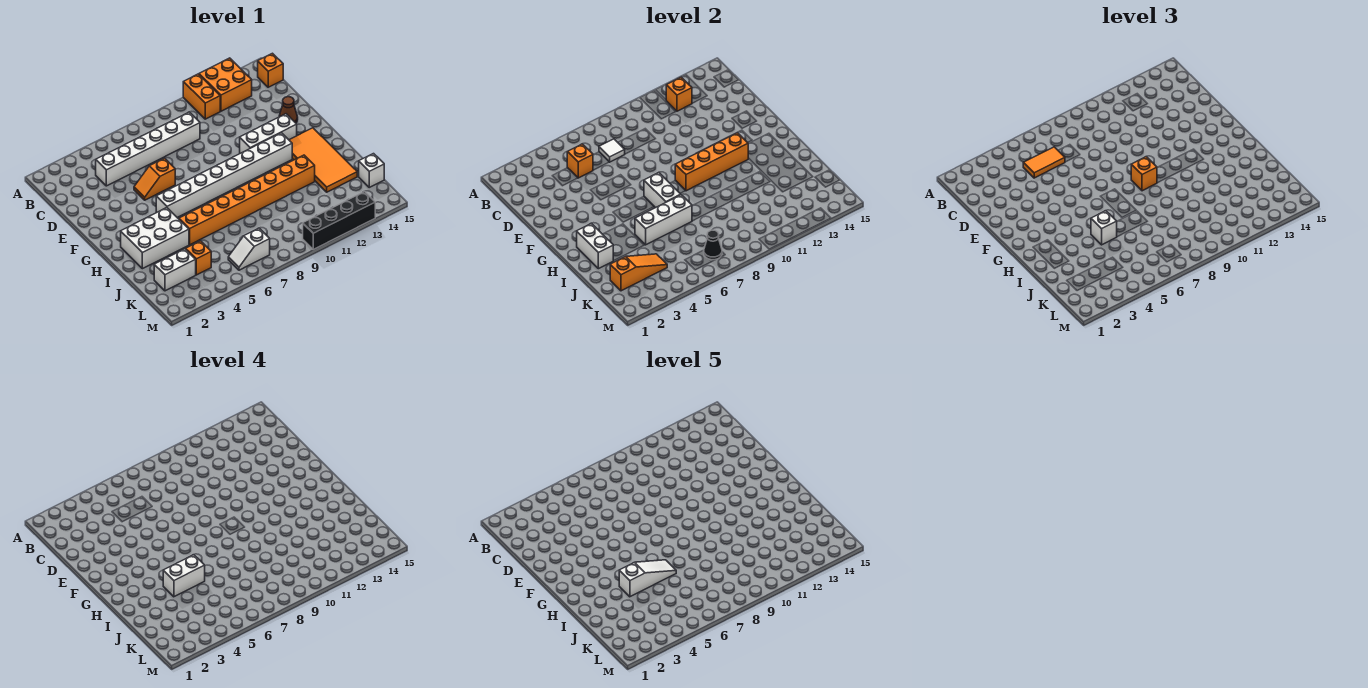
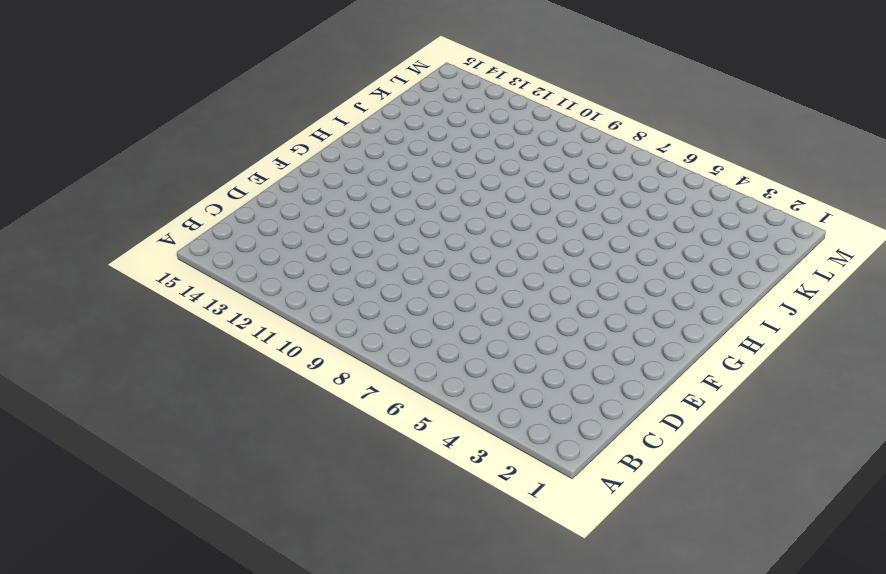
none -> orange brick A11:B11 level 1
none -> orange brick A12:B13 level 1
none -> orange brick B15 level 1
none -> white brick C4:C9 level 1

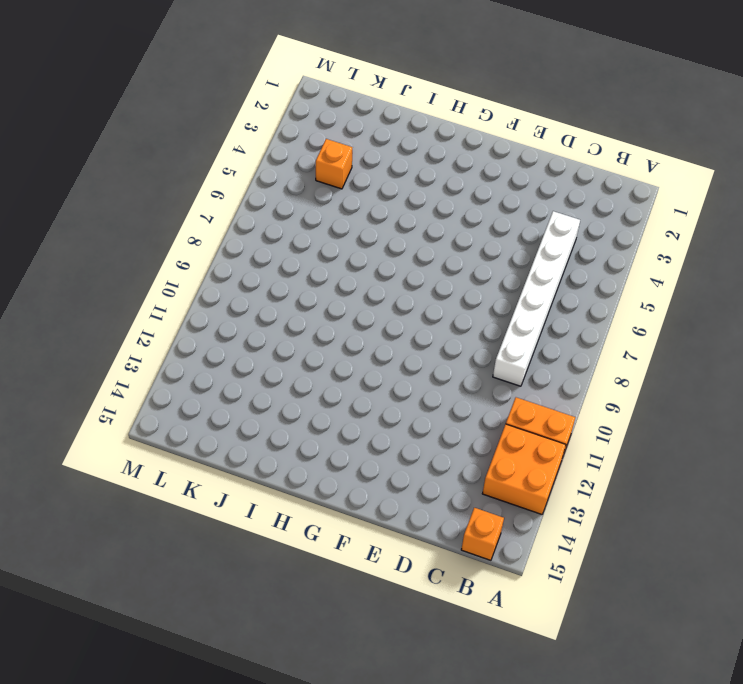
none -> orange slope E5:E6 level 1 top 6
none -> brown cone E14 level 1
none -> white brick F11:F13 level 1
none -> white brick G5:G12 level 1

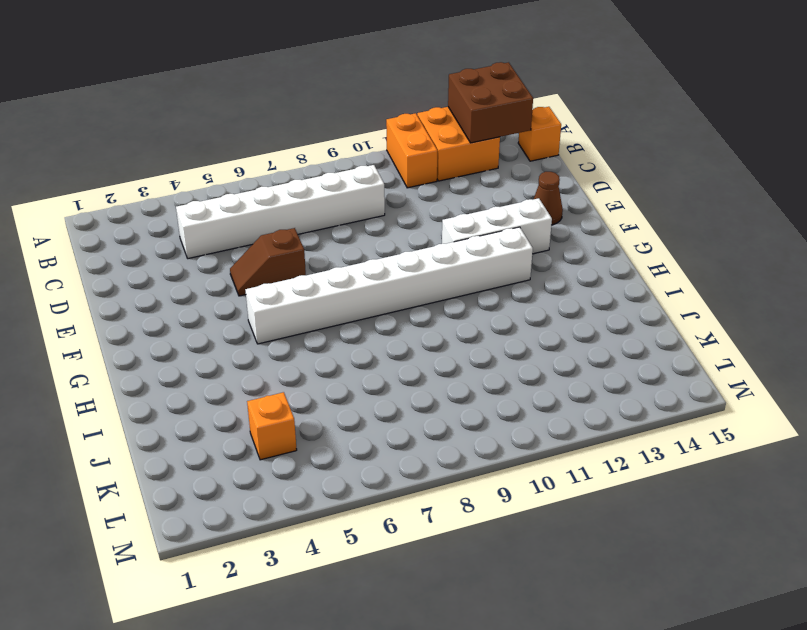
brown brick A13:B14 level 2 -> none
brown slope E5:E6 level 1 top 6 -> orange slope E5:E6 level 1 top 6
none -> orange tile G13:J14 level 1
none -> white brick H2:I4 level 1
none -> orange brick I5:I12 level 1
none -> white brick K2:K3 level 1

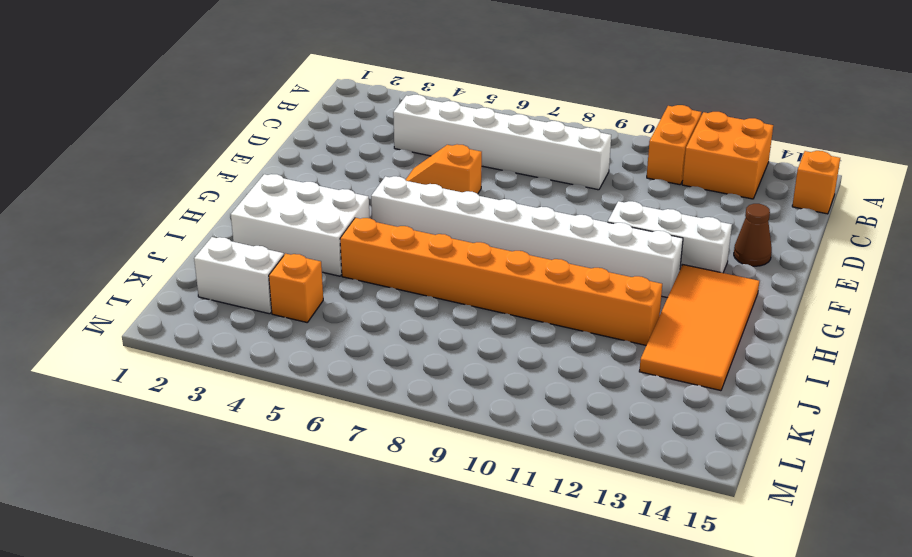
none -> white brick K15 level 1
none -> white slope L6:L7 level 1 top 7
none -> black brick M10:M13 level 1
none -> orange brick B12 level 2

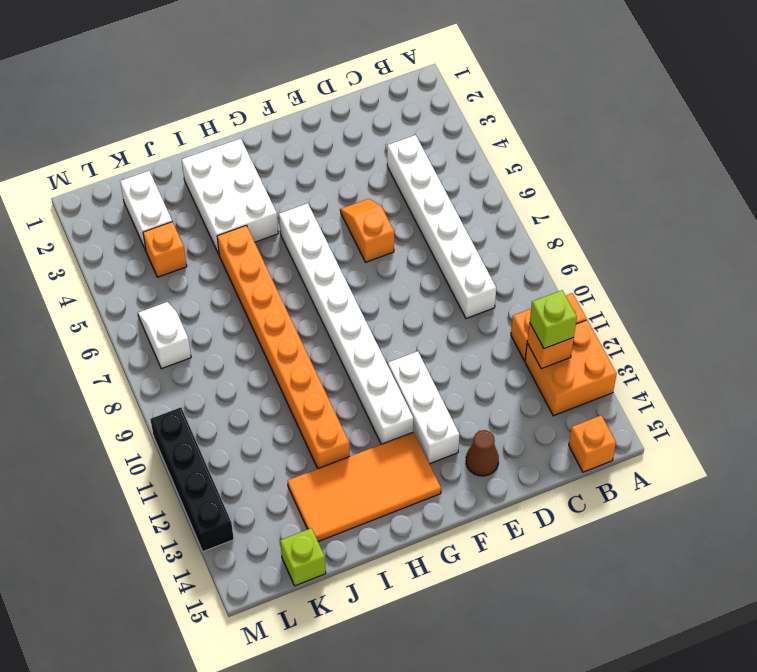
lime brick B12 level 3 -> none
lime brick K15 level 1 -> white brick K15 level 1
none -> orange brick C5 level 2
none -> white tile C7 level 2
none -> white brick G7:H7 level 2
none -> orange brick G9:G12 level 2

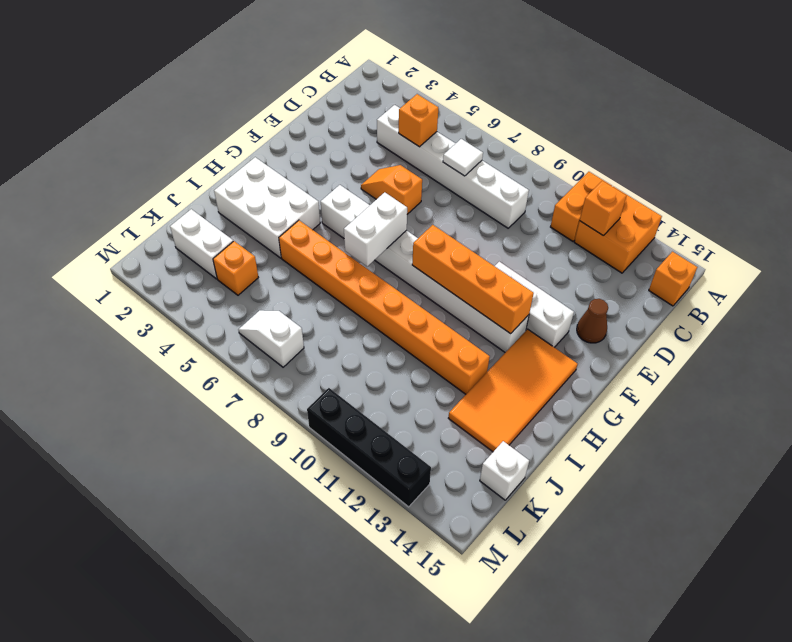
none -> white brick H2:I2 level 2
none -> white brick I5:I7 level 2
none -> orange slope K2:K4 level 2 top 2
none -> black cone L7 level 2

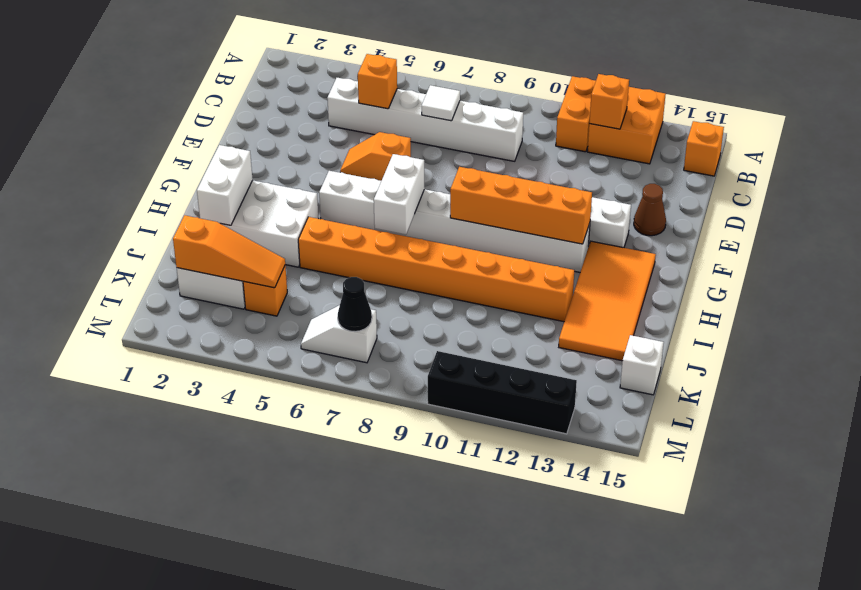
none -> white brick I5:I7 level 2
none -> orange tile C5:C6 level 3
none -> orange brick G9 level 3
none -> white brick I5 level 3

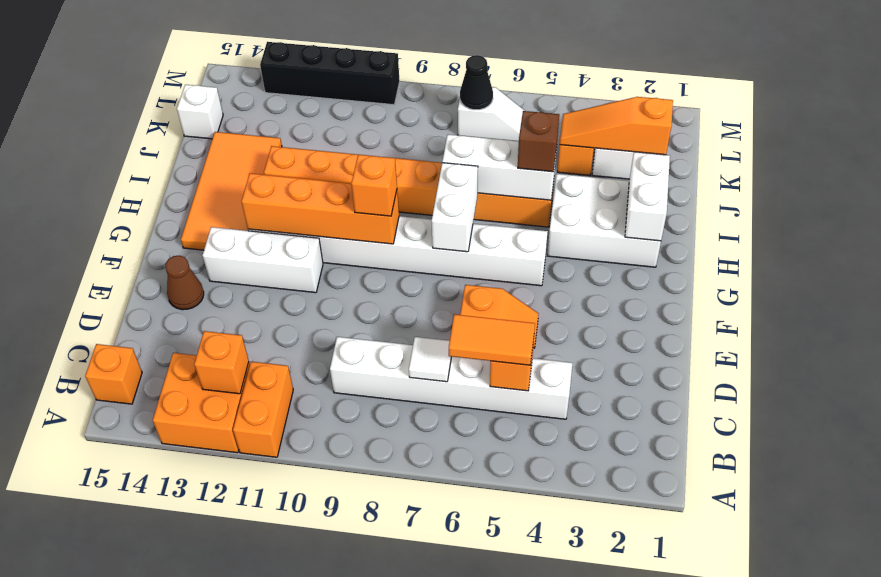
brown brick I5 level 3 -> white brick I5 level 3
none -> white brick I4:I5 level 4
none -> white slope I4:I6 level 5 top 4

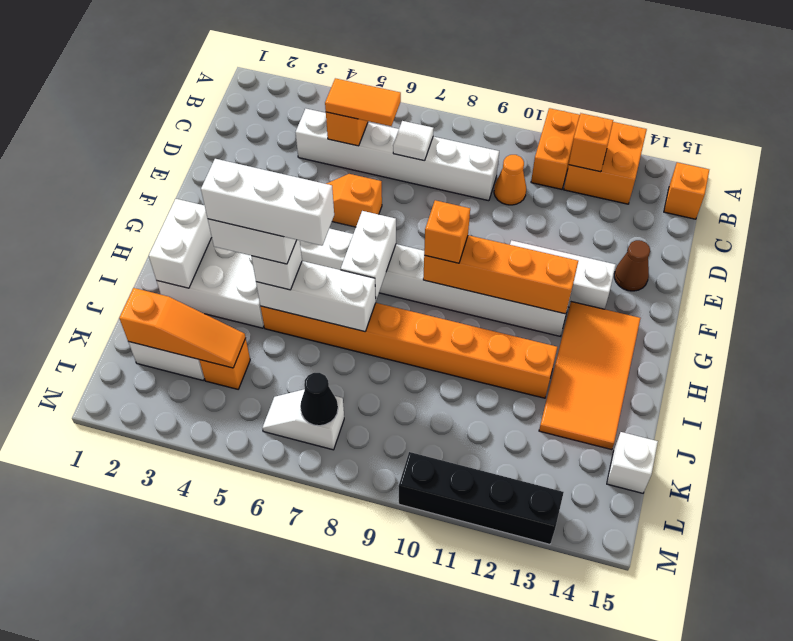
orange cone C10 level 1 -> none
white brick I4:I6 level 5 -> white slope I4:I6 level 5 top 4

